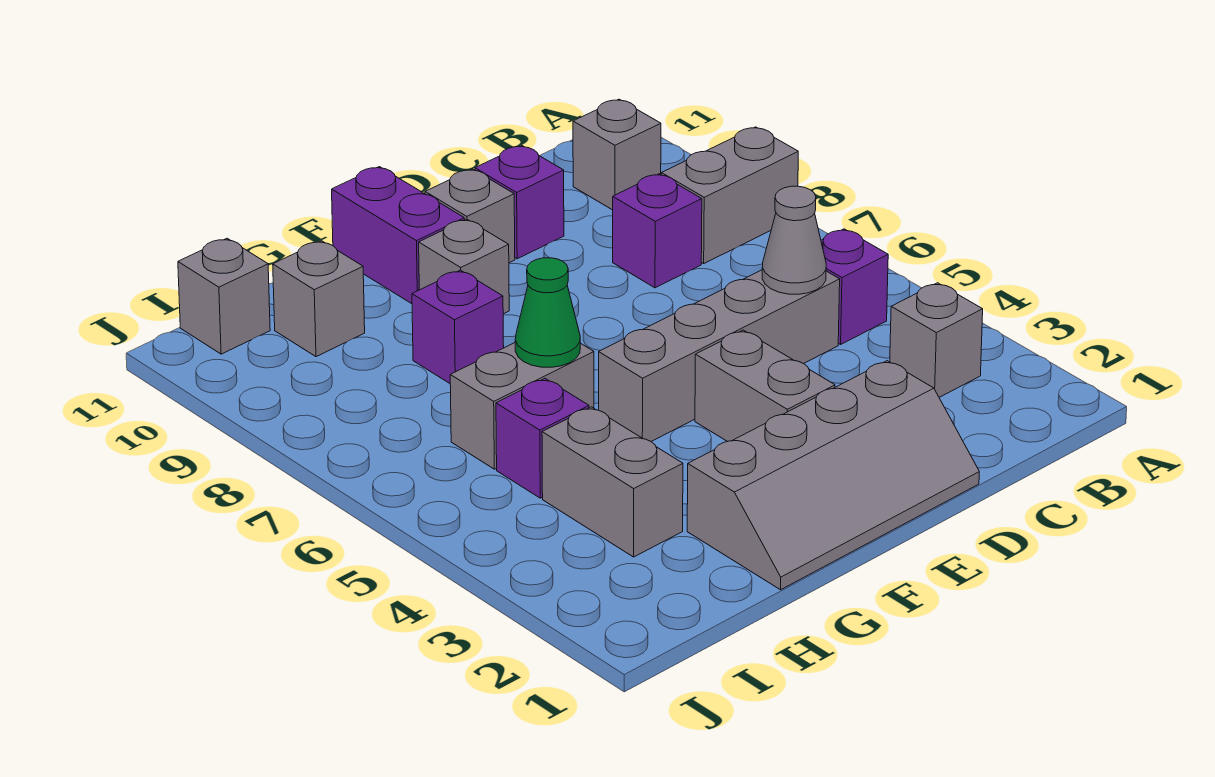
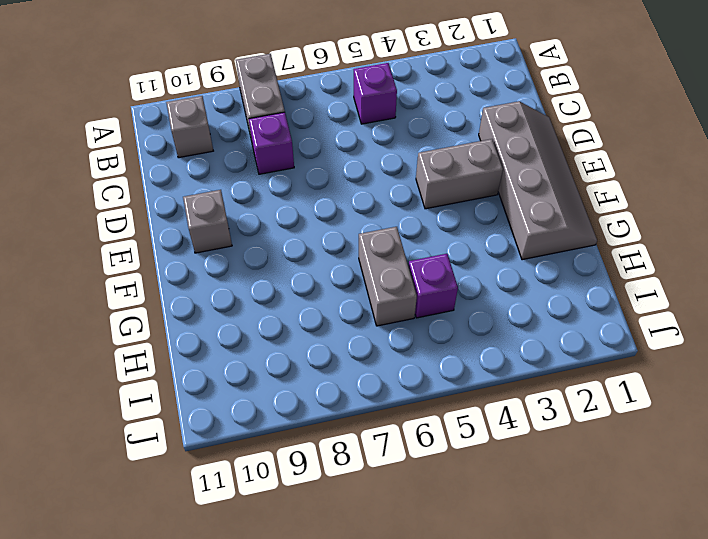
none -> grey brick B3 level 1
none -> grey brick C5:F5 level 1
none -> purple brick D10 level 1

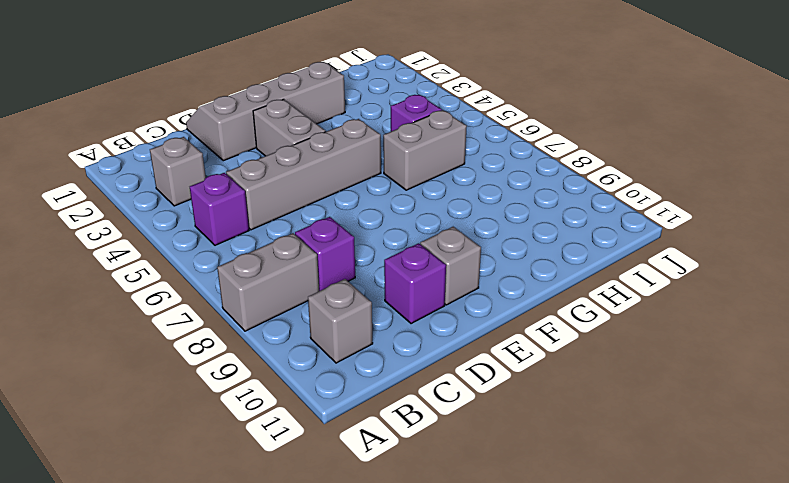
none -> grey brick F9 level 1
none -> purple brick F10:F11 level 1
none -> purple brick G8 level 1

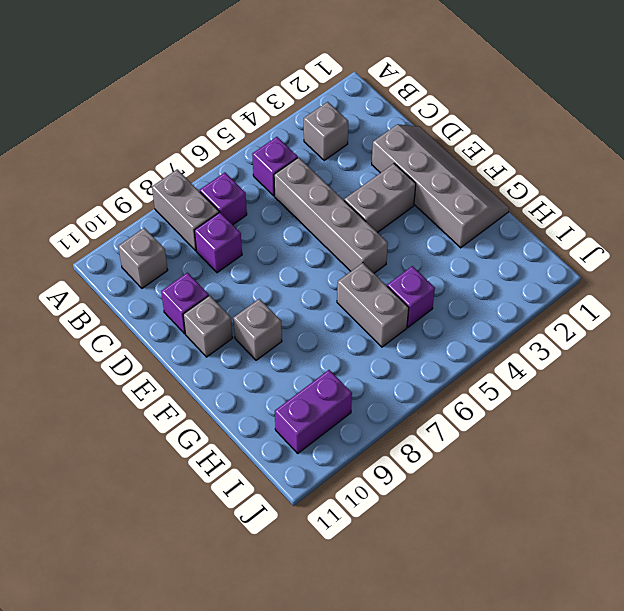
purple brick B7 level 1 -> purple brick G8 level 1
purple brick I9:I10 level 1 -> purple brick F10:F11 level 1
none -> grey brick H3:H4 level 1
none -> grey brick H10 level 1
none -> grey brick I11 level 1

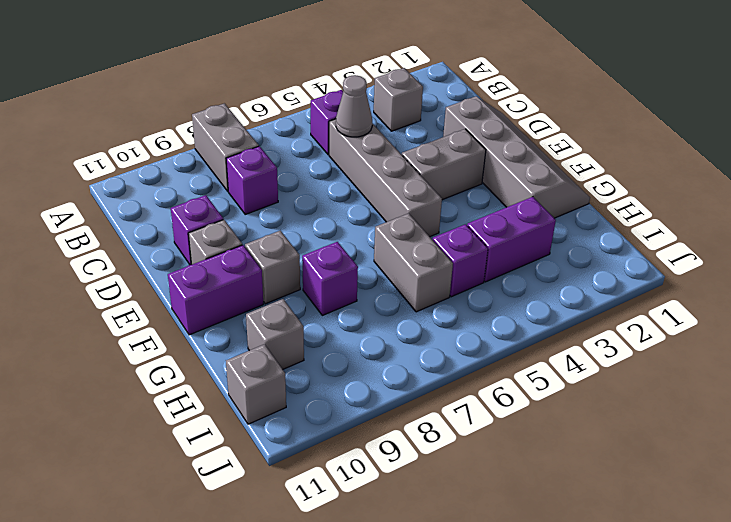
purple brick H3:H4 level 1 -> grey brick H3:H4 level 1
none -> grey brick B10 level 1
none -> green cone G6 level 2

